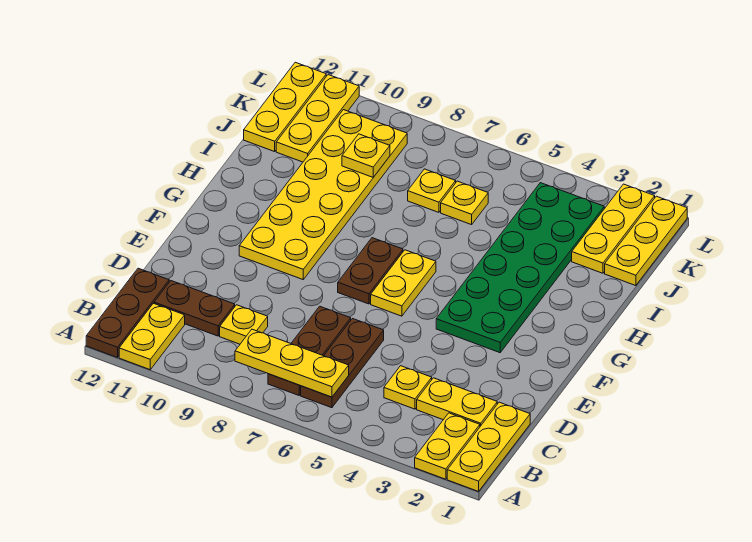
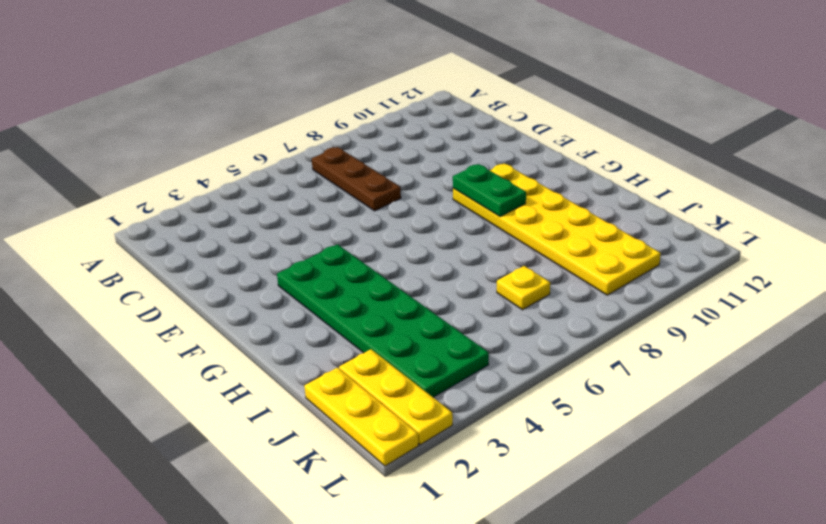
green plate F9:G9 level 2 -> none
none -> yellow plate A1:C1 level 1
none -> yellow plate A2:B2 level 1
none -> yellow plate A11:B11 level 1

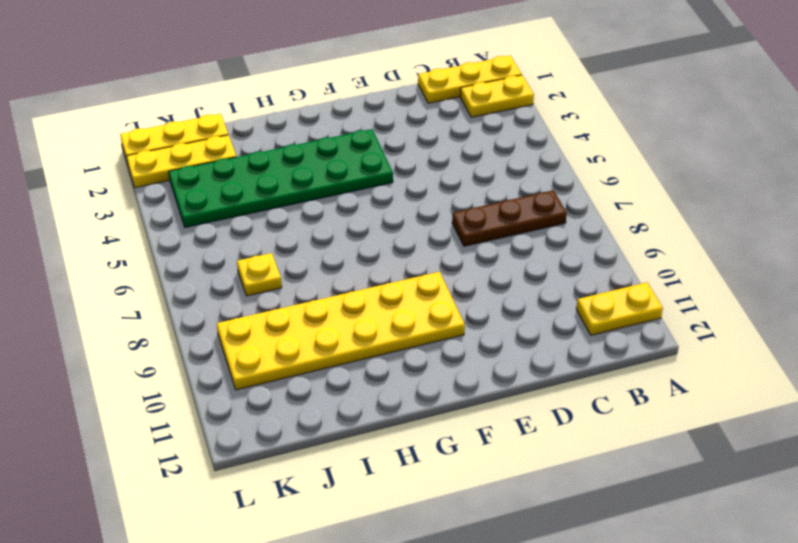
none -> brown plate A12:C12 level 1
none -> brown plate B6:D6 level 1
none -> yellow plate C2:C3 level 1

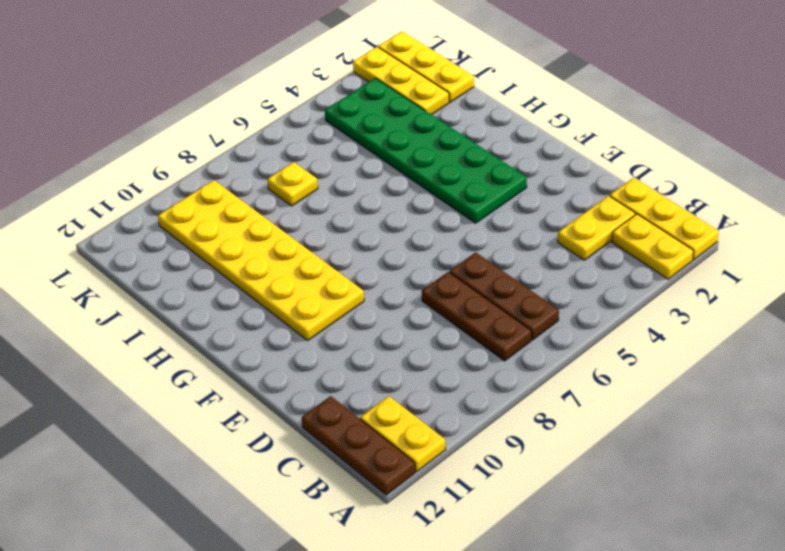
none -> yellow plate C4 level 1
none -> yellow plate C9 level 1
none -> brown plate C10:C11 level 1

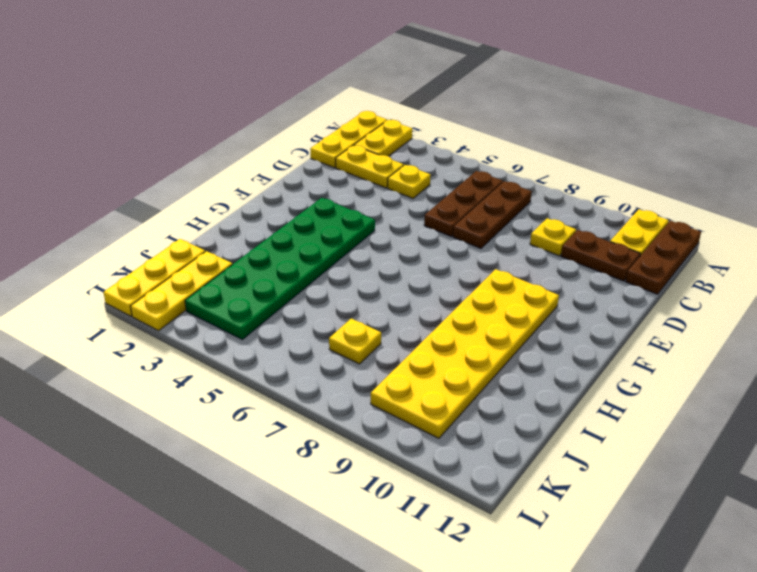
none -> yellow plate F6:G6 level 1
none -> brown plate F7:G7 level 1
none -> yellow plate J6 level 1

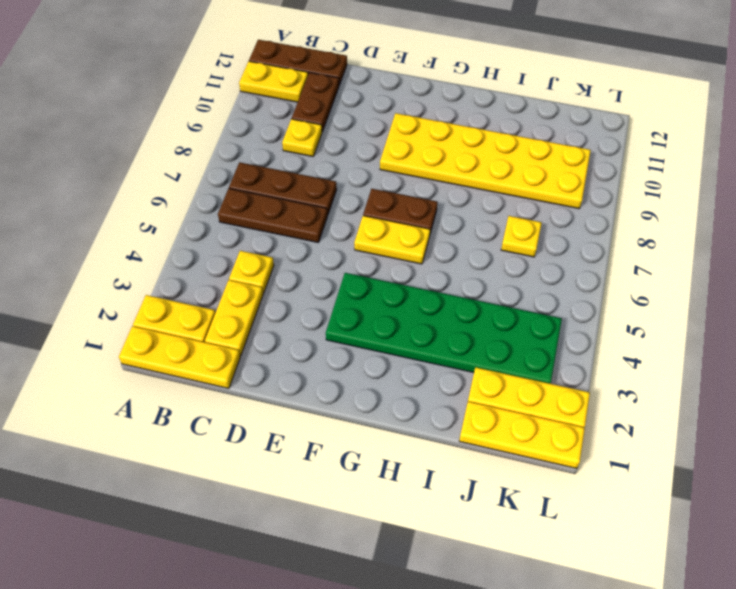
none -> yellow plate J6 level 1
none -> yellow plate J11:L11 level 1
none -> yellow plate J12:L12 level 1

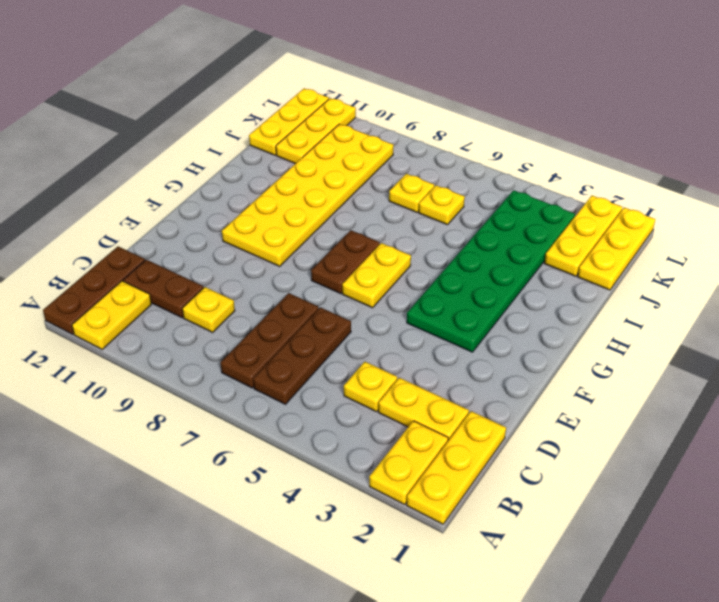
none -> yellow plate B6:B8 level 2
none -> yellow plate J9 level 2

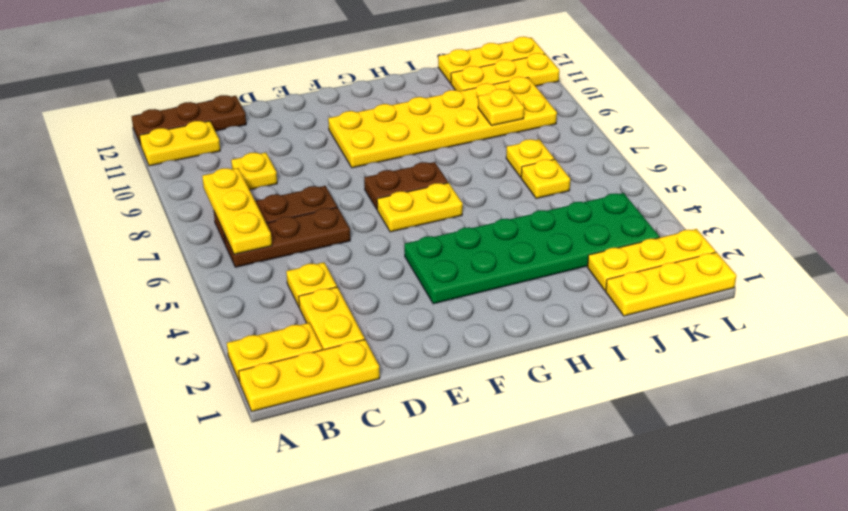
none -> brown plate C10:C11 level 1

